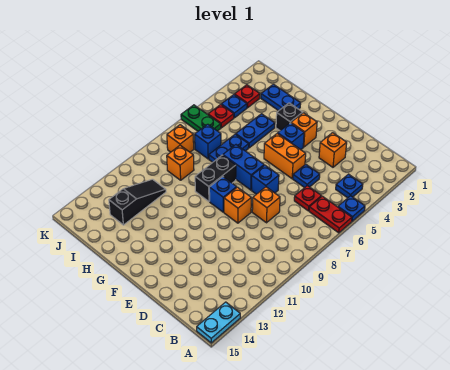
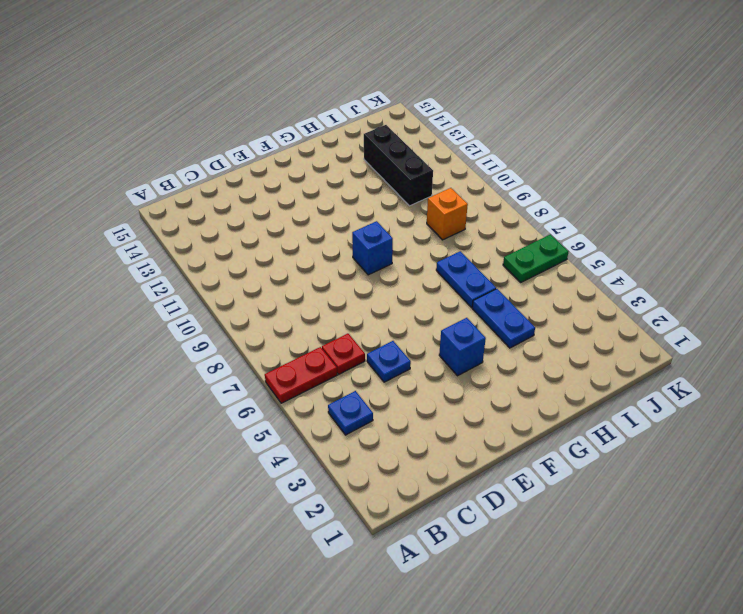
black brick I11:I13 level 1 -> black slope I11:I13 level 1 top 13
none -> blue plate A5 level 1
none -> cyan plate A14:A15 level 1
none -> orange brick D3 level 1

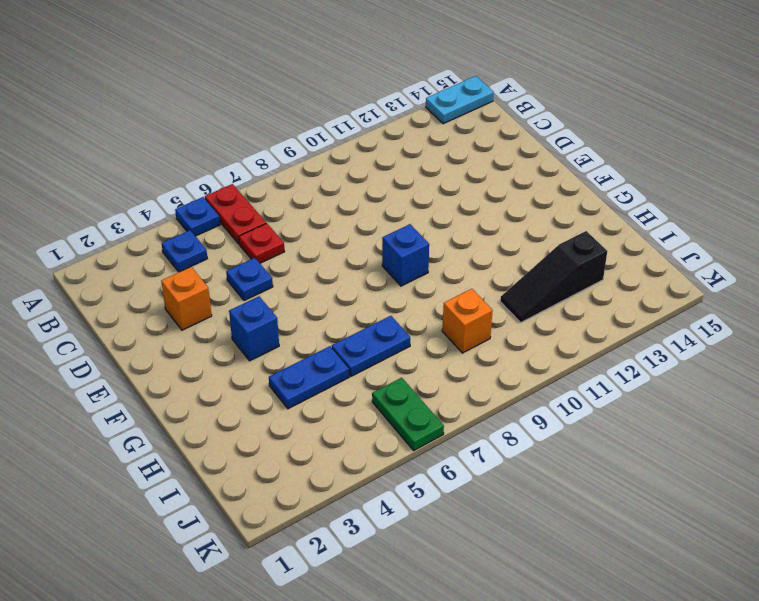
none -> orange brick D8 level 1
none -> orange brick E5:F5 level 1
none -> blue brick E7 level 1

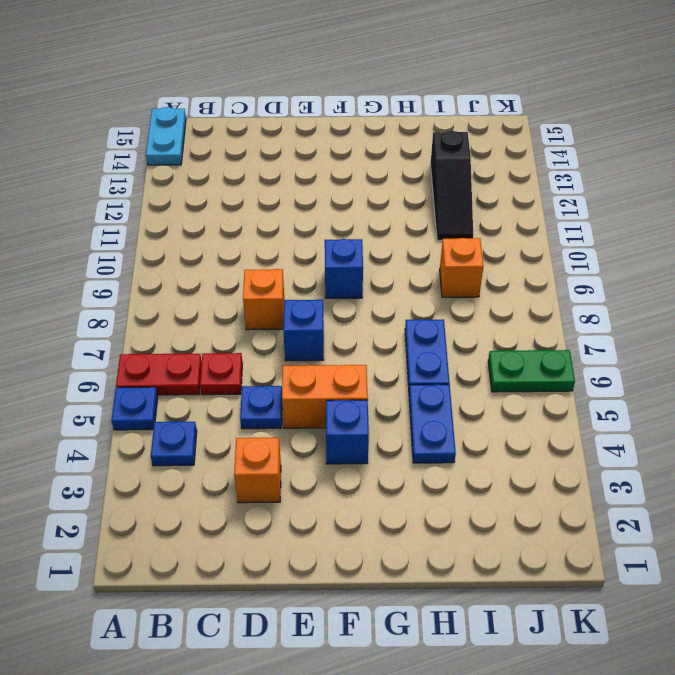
none -> orange brick E9 level 1
none -> orange brick F3 level 1
none -> blue brick F7:G7 level 1

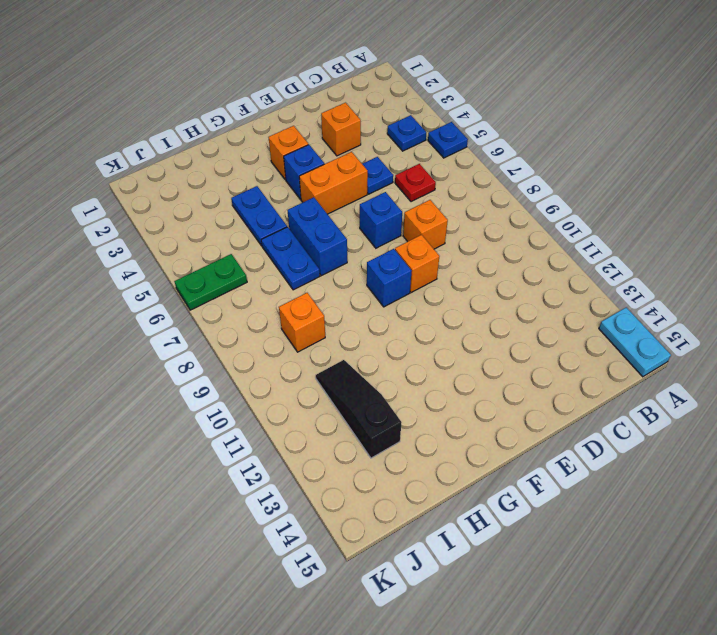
blue brick G6:G7 level 1 -> blue brick F7:G7 level 1
none -> red plate A6:B6 level 1
none -> black brick G3 level 1
none -> black brick G8:G9 level 1

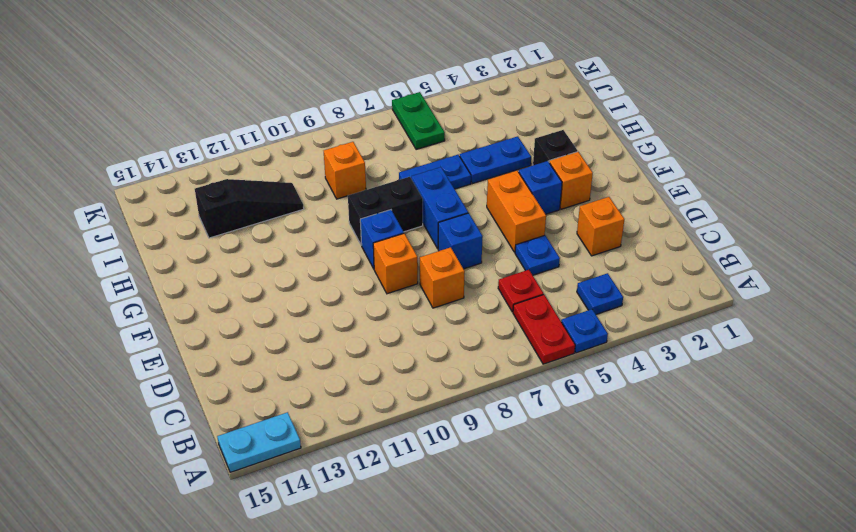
none -> blue plate H2:I2 level 1
none -> blue brick I7 level 1
none -> red plate J3 level 1

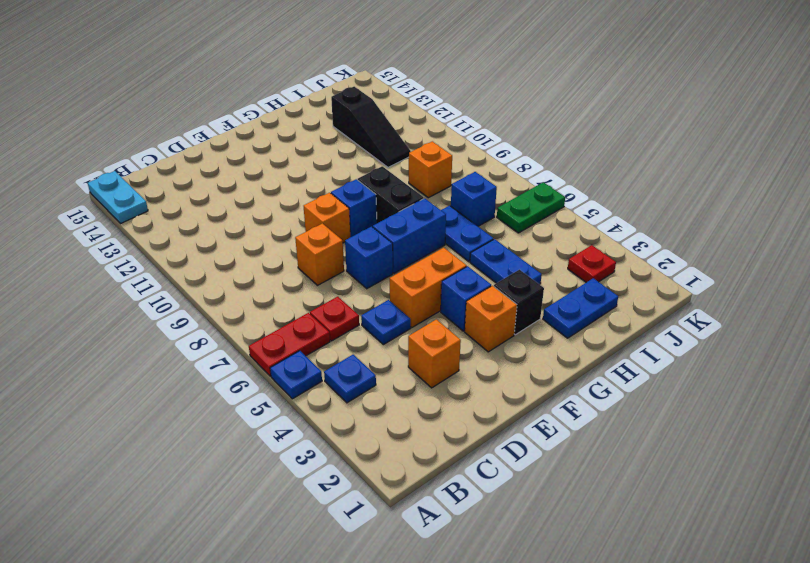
none -> blue plate J4 level 1
none -> red plate J5 level 1
none -> orange brick J8 level 1

